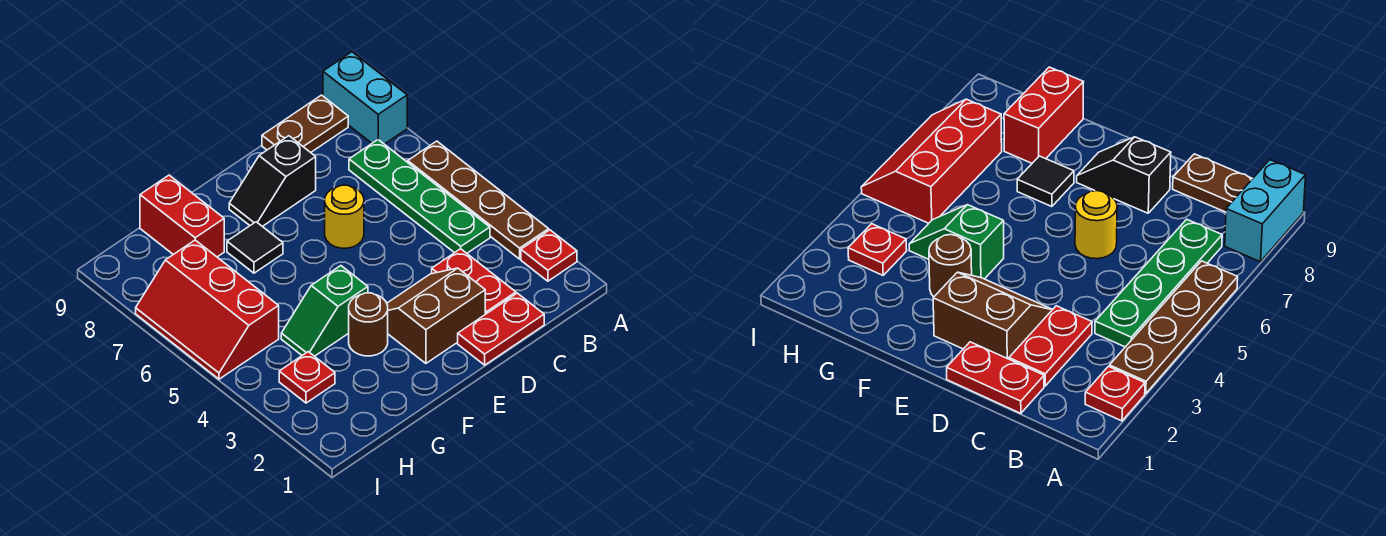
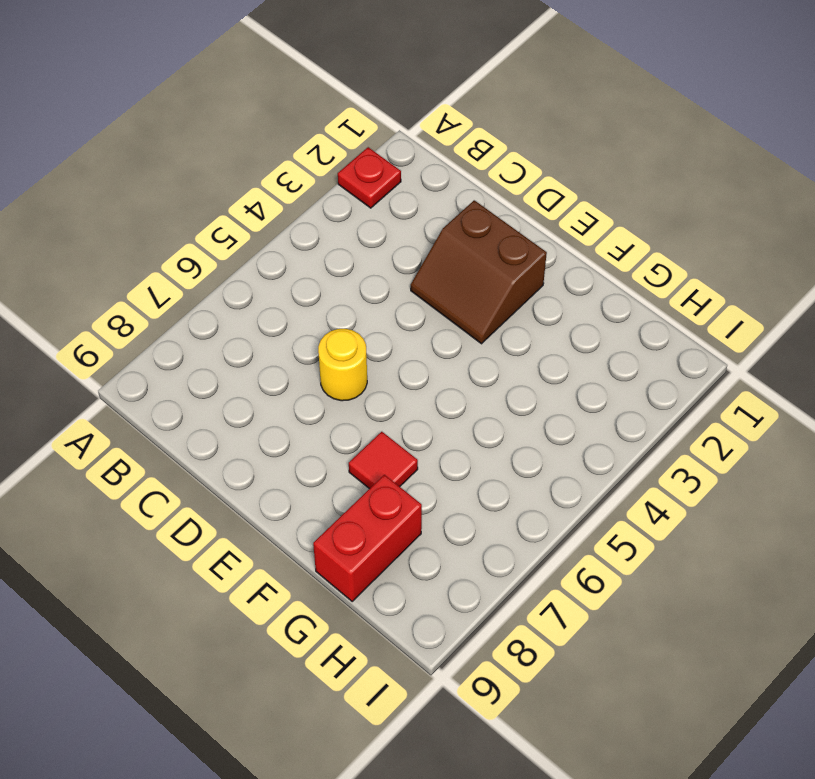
red tile F7 level 1 -> black tile F7 level 1
none -> brown plate A3:A6 level 1
none -> cyan brick A8:A9 level 1
none -> green plate B4:B7 level 1

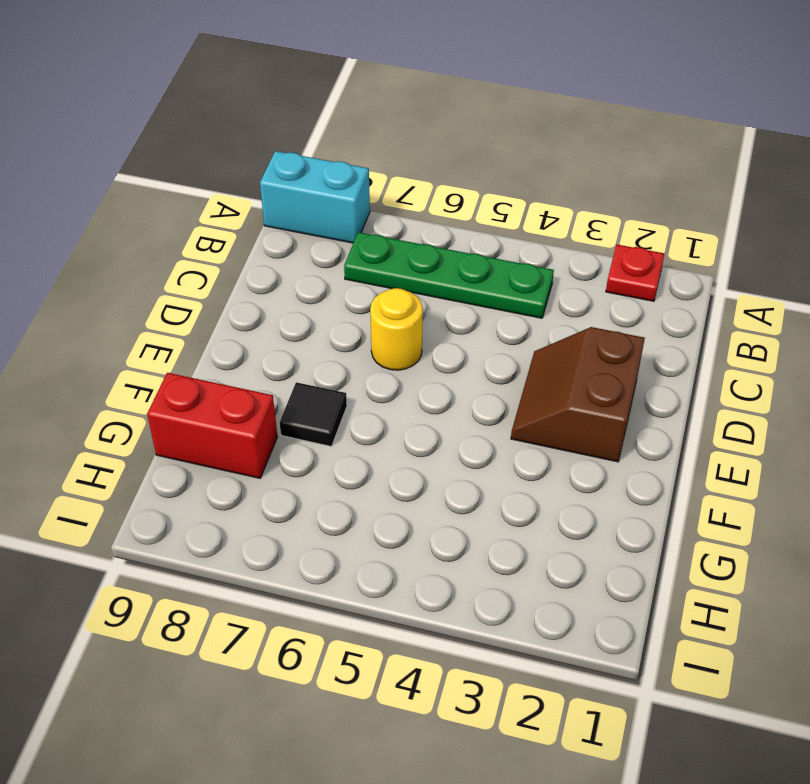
none -> brown plate A3:A6 level 1
none -> brown plate B9:C9 level 1
none -> red plate C1:D1 level 1

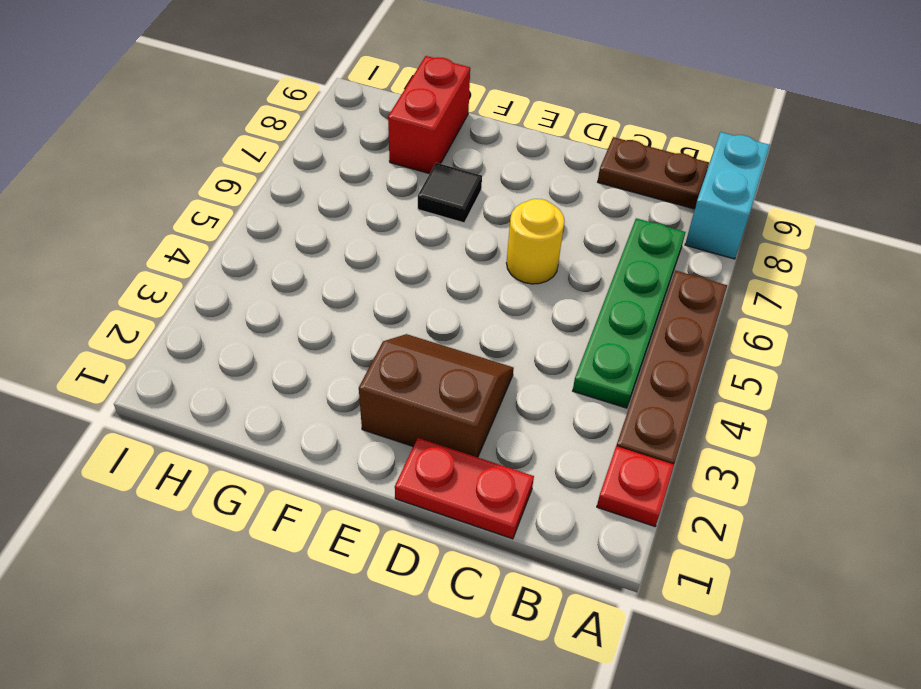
none -> red plate C2:C3 level 1
none -> black slope D8:E8 level 1 top D
none -> brown round brick F3 level 1

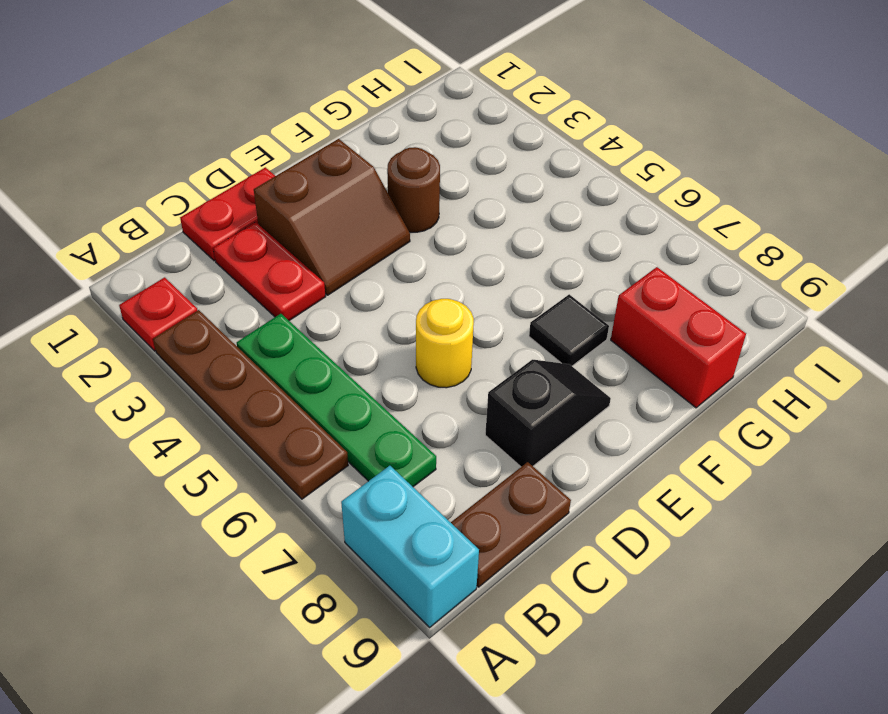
none -> green slope F4:G4 level 1 top F
none -> red plate H3 level 1
none -> red slope H5:I7 level 1 top H

